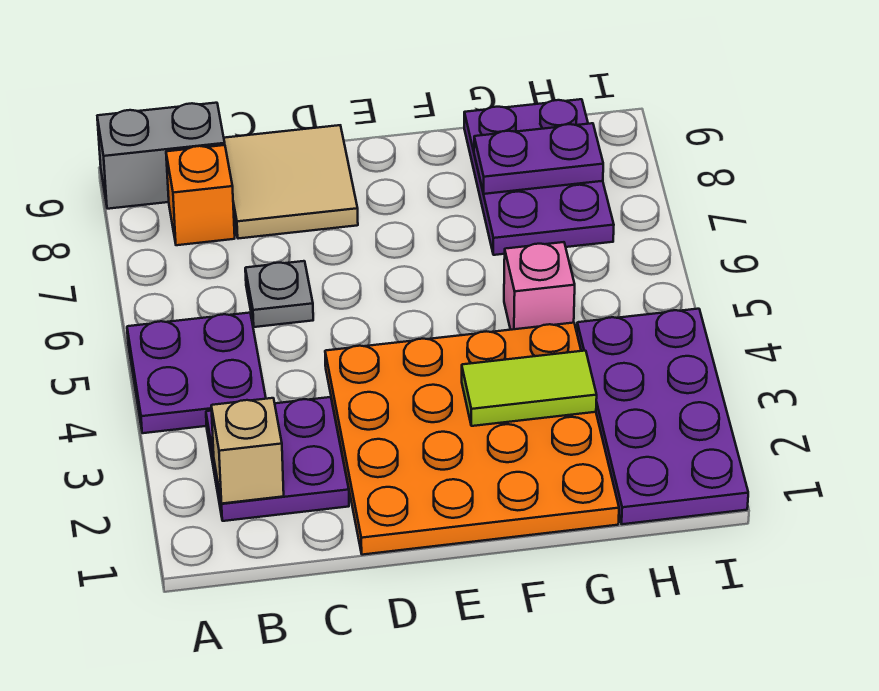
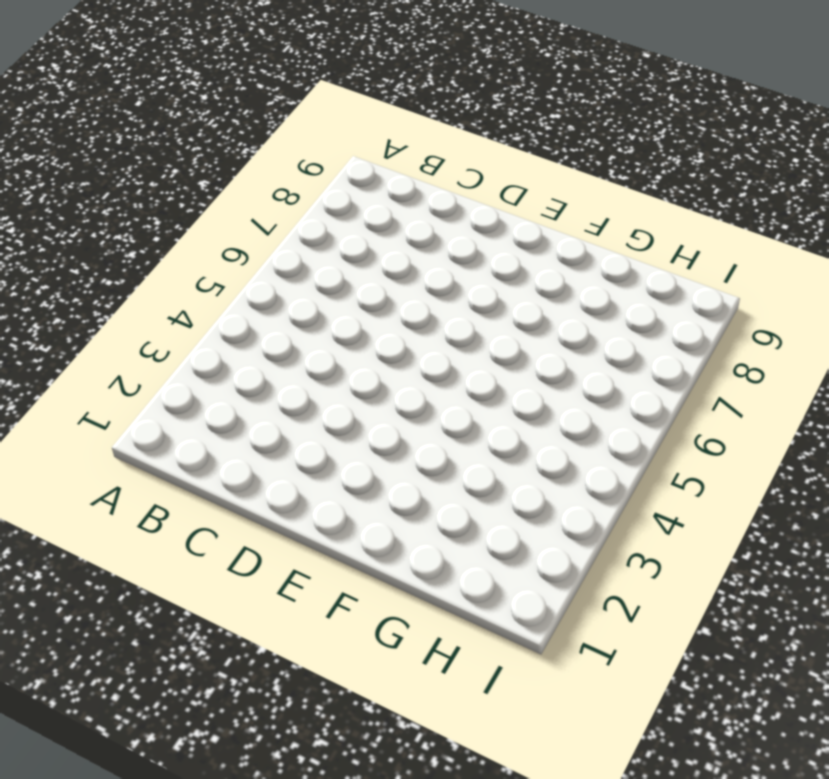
none -> purple plate A4:B5 level 1
none -> grey brick A9:B9 level 1
none -> purple plate B2:C3 level 1

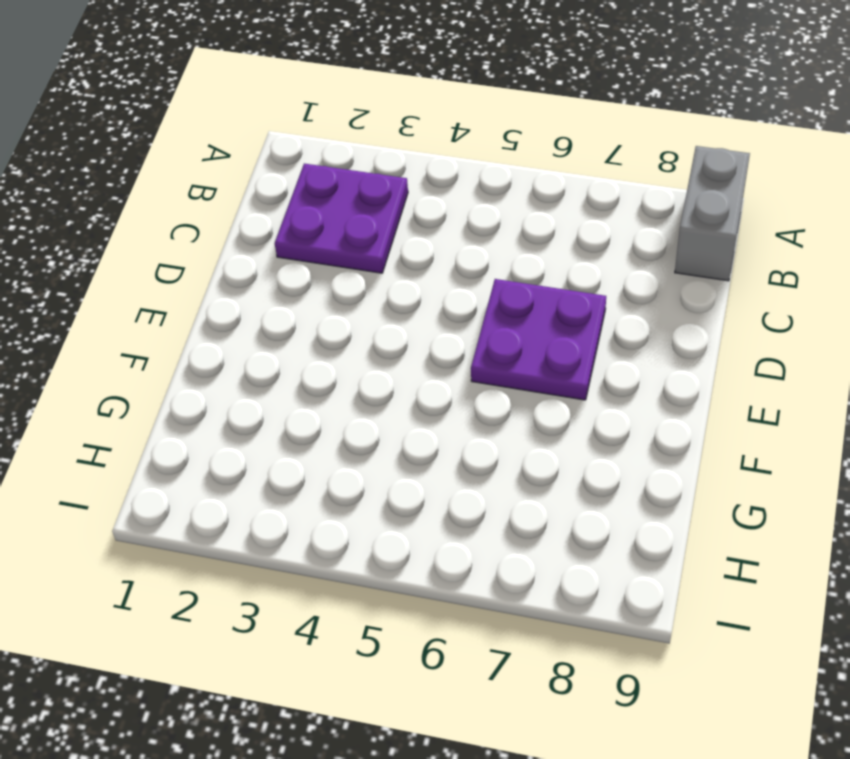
purple plate D6:E7 level 1 -> purple plate A4:B5 level 1
none -> orange brick B8 level 1
none -> grey plate C6 level 1
none -> tan tile C8:D9 level 1

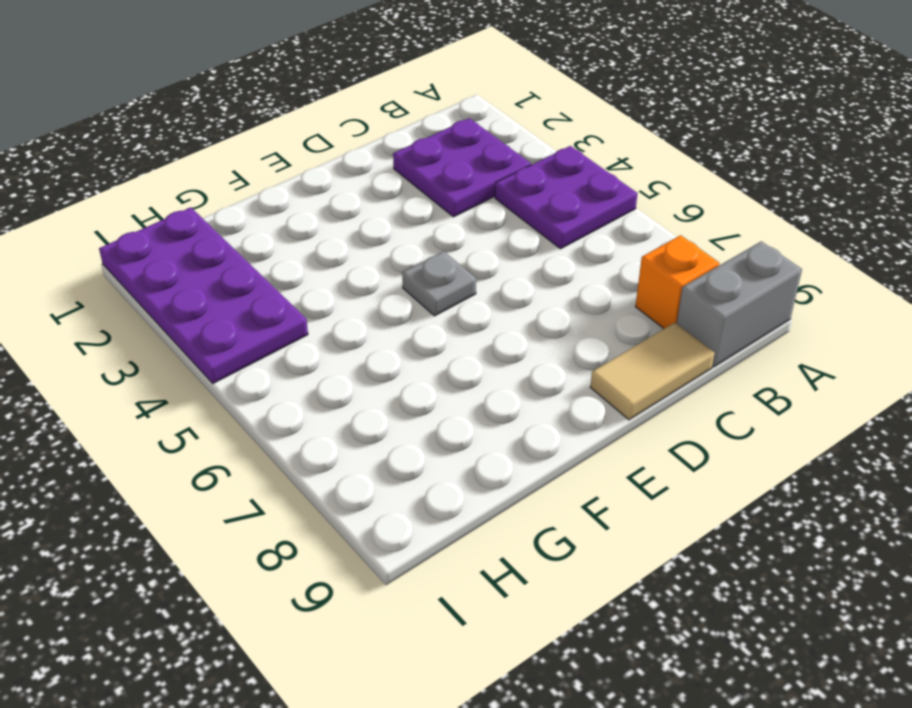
tan tile C9:D9 level 1 -> tan tile C8:D9 level 1
grey plate E5 level 1 -> grey plate C6 level 1
none -> orange plate D1:G4 level 1
none -> pink brick G5 level 1
none -> purple plate G7:H9 level 1

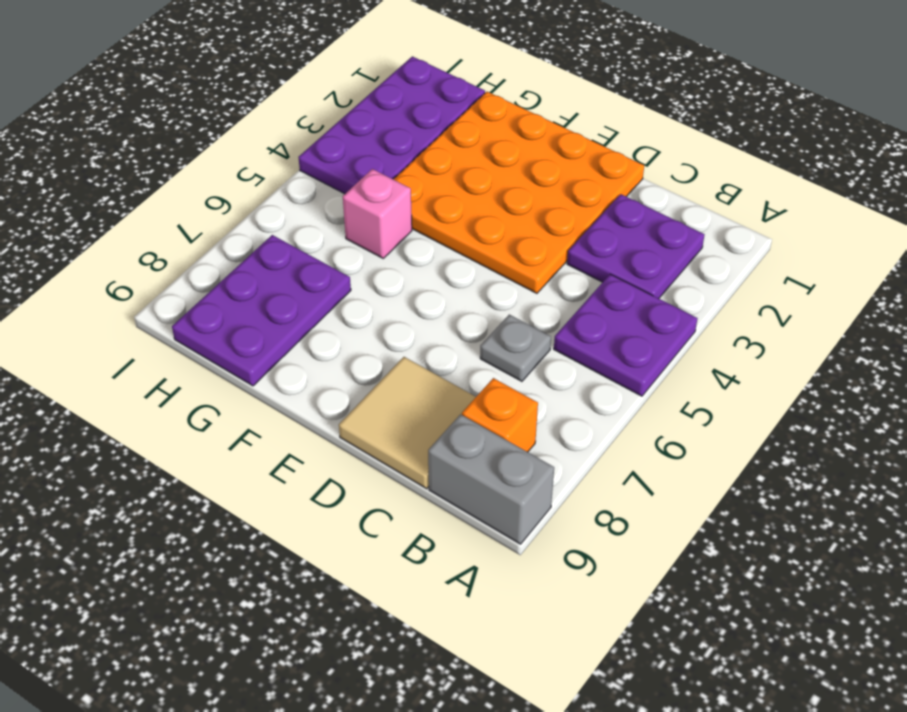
none -> tan brick B2 level 2
none -> lime tile F3:G3 level 2
none -> purple plate G8:H8 level 2

